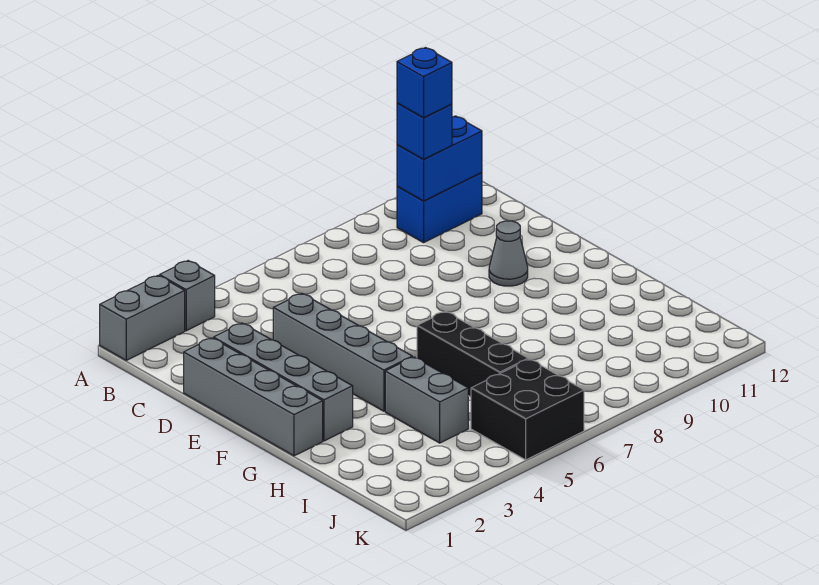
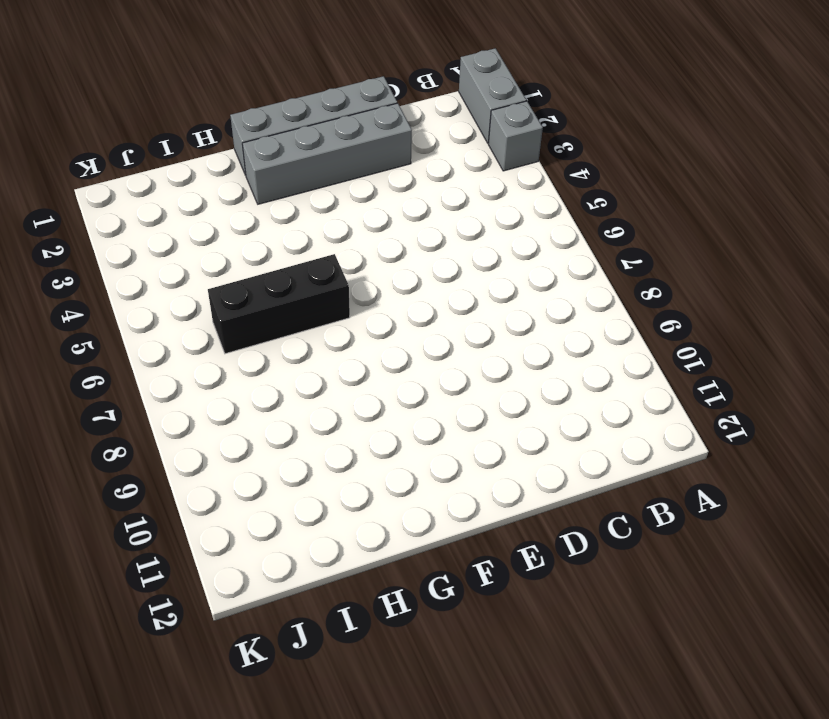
none -> blue brick B10:B11 level 1
none -> grey brick D4:G4 level 1
none -> grey cone E10 level 1

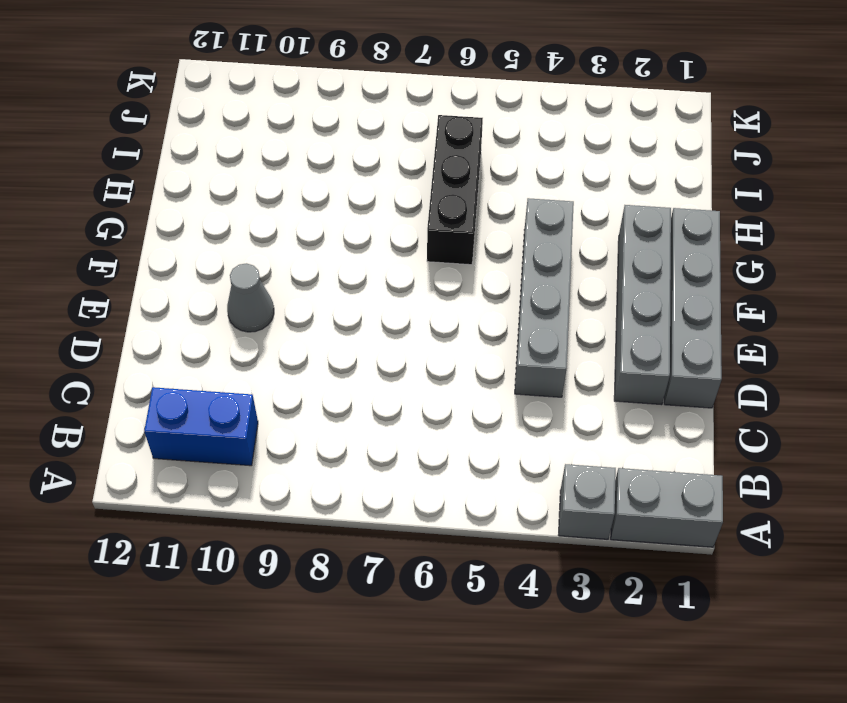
none -> grey brick H4:I4 level 1
none -> black brick J5:K6 level 1
none -> blue brick B10:B11 level 2

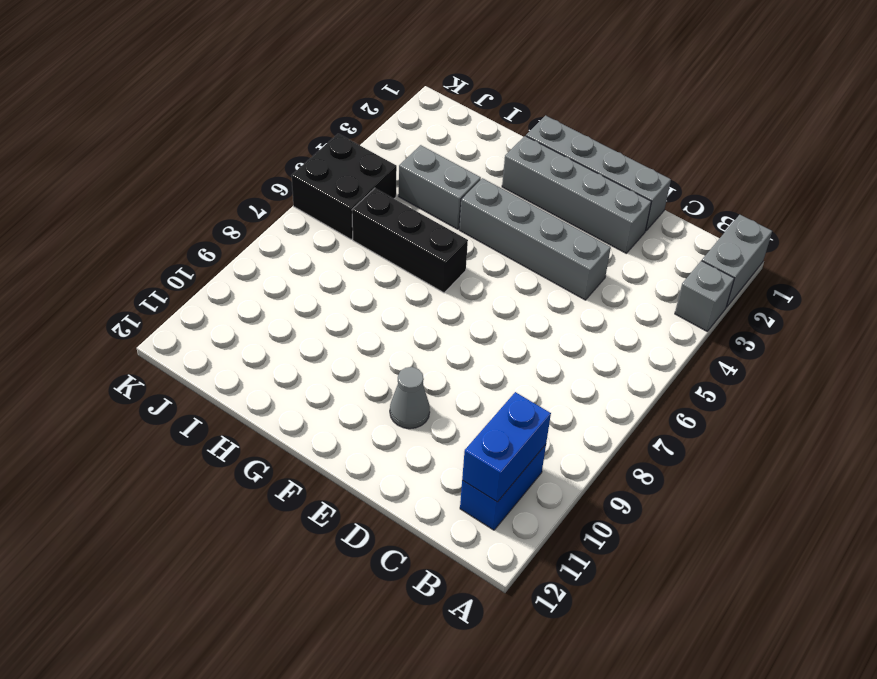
none -> blue brick B10 level 3
none -> blue brick B10 level 4

